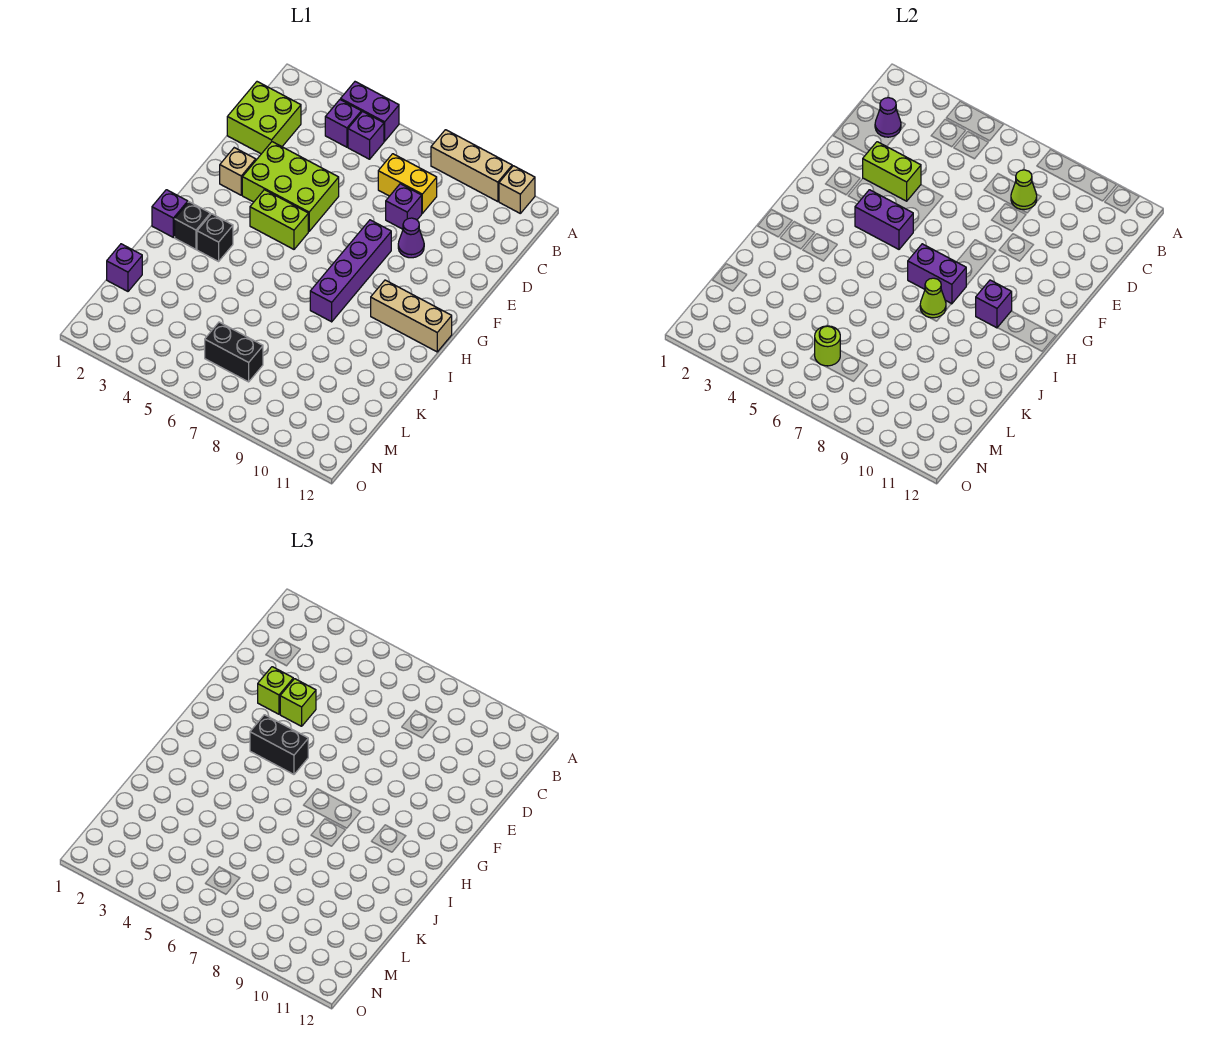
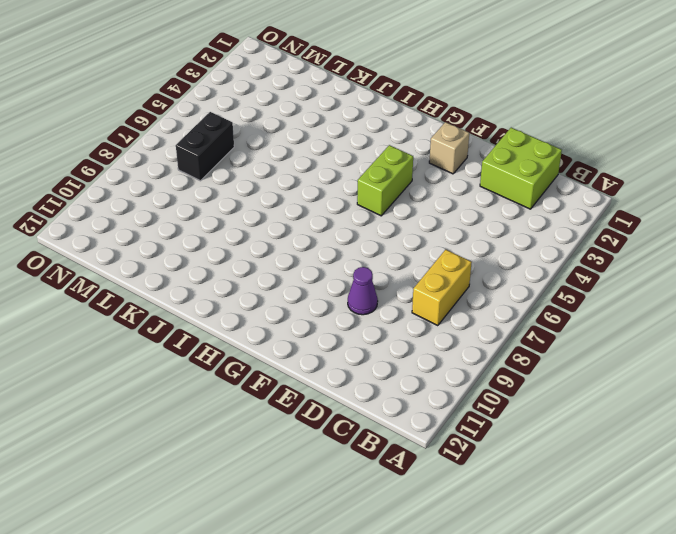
none -> purple brick A4:A5 level 1
none -> tan brick A8:A10 level 1
none -> tan brick A11 level 1
none -> purple brick B4 level 1

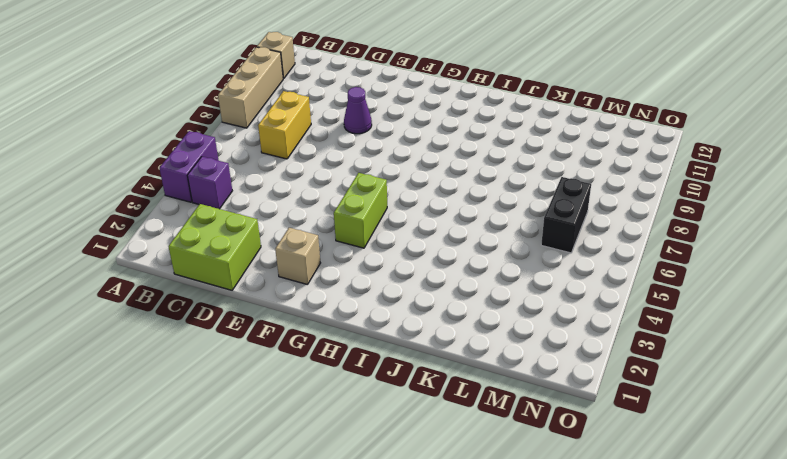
none -> purple brick B5 level 1
none -> purple brick D8 level 1
none -> lime brick E3:F5 level 1
none -> purple brick F8:I8 level 1

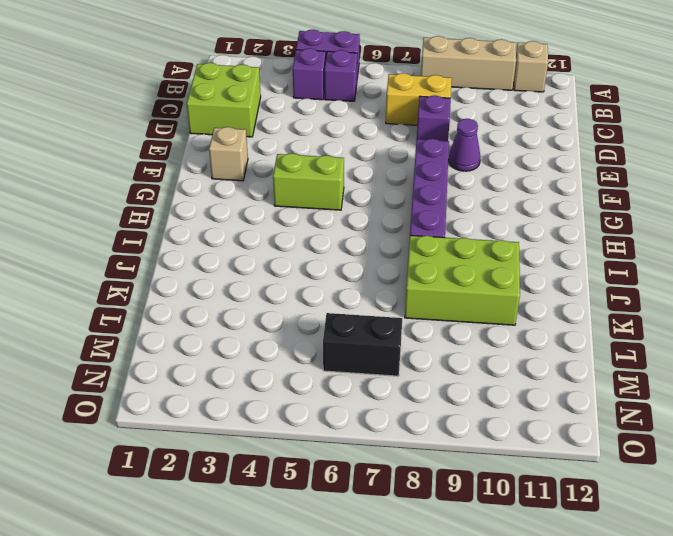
lime brick J8:K10 level 1 -> lime brick E3:F5 level 1
none -> tan brick H10:H12 level 1
none -> purple brick I1 level 1
none -> black brick I2 level 1
none -> black brick I3 level 1

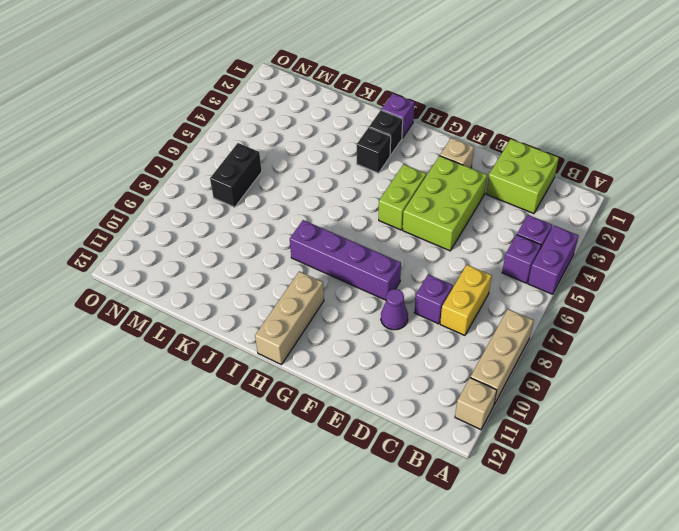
none -> purple brick L1 level 1
none -> purple cone C2 level 2
none -> lime cone C8 level 2
none -> lime brick E3:E4 level 2

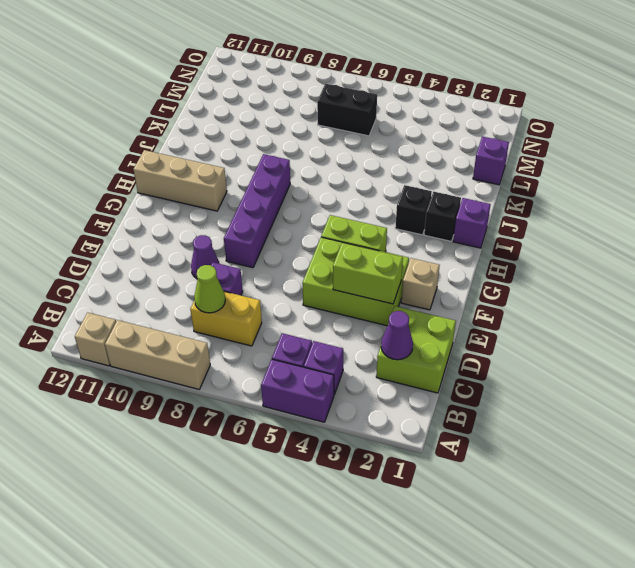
none -> purple brick G4:G5 level 2
none -> purple brick H7:H8 level 2
none -> purple brick H10 level 2
none -> lime cone I8 level 2

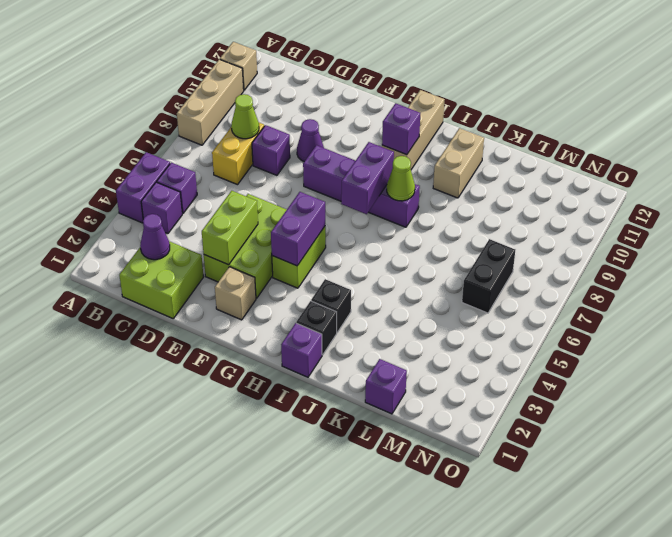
tan brick J10:J11 level 1 -> none
none -> lime round brick M6 level 2
none -> lime brick E3 level 3
none -> lime brick E4 level 3
none -> black brick G4:G5 level 3

